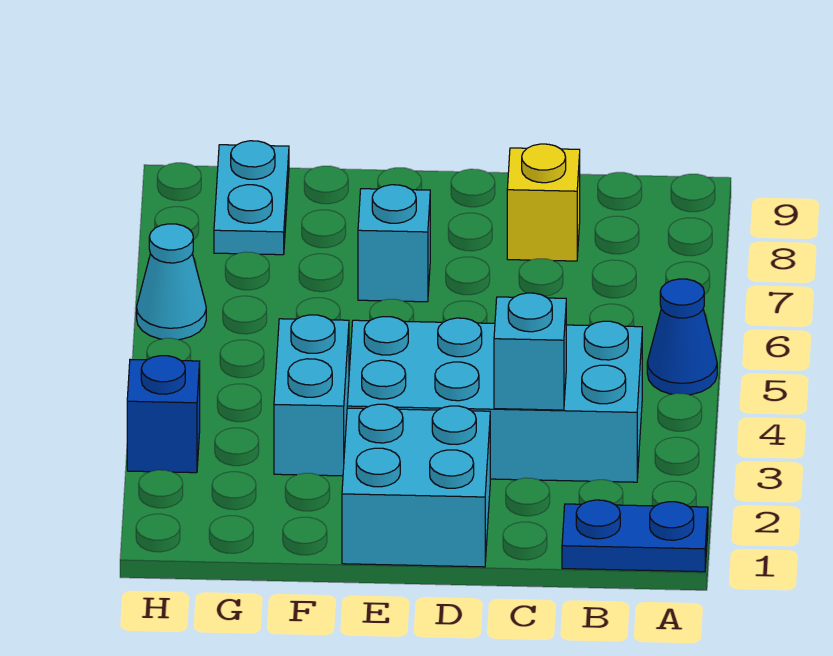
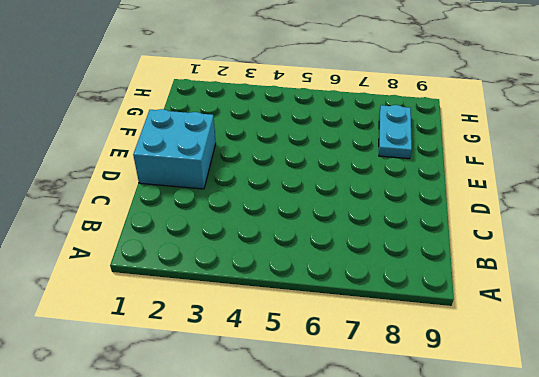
cyan plate F8:G8 level 1 -> cyan plate G8:G9 level 1
none -> blue plate A1:B1 level 1
none -> blue cone A5 level 1

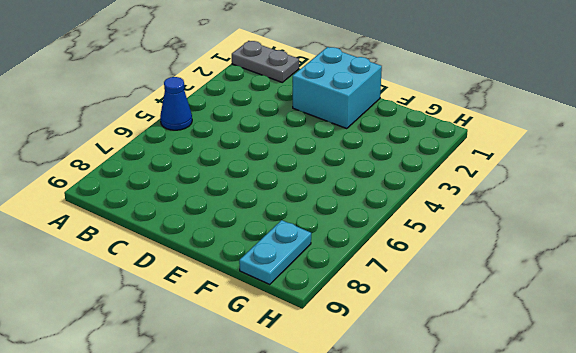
grey plate A1:B1 level 1 -> blue plate A1:B1 level 1
none -> cyan brick B3:E4 level 1
none -> yellow brick C8 level 1

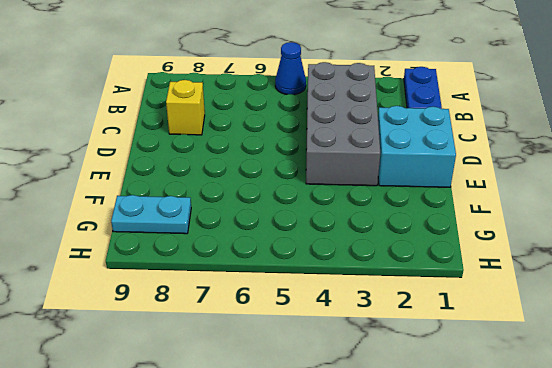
grey brick B3:E4 level 1 -> cyan brick B3:E4 level 1
none -> cyan brick E7 level 1
none -> cyan brick F3:F4 level 1

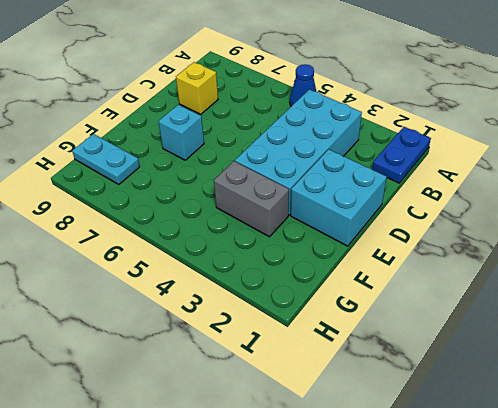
grey brick F3:F4 level 1 -> cyan brick F3:F4 level 1
none -> blue brick H3 level 1
none -> cyan cone H6 level 1

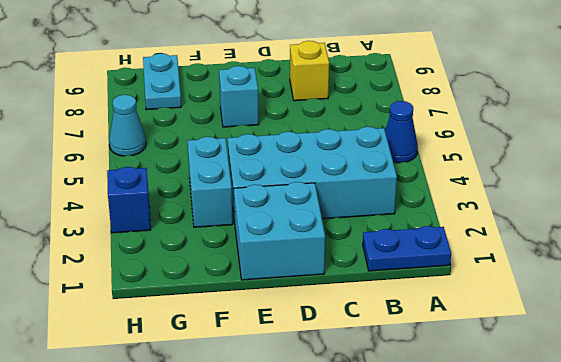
none -> cyan brick C3 level 2

